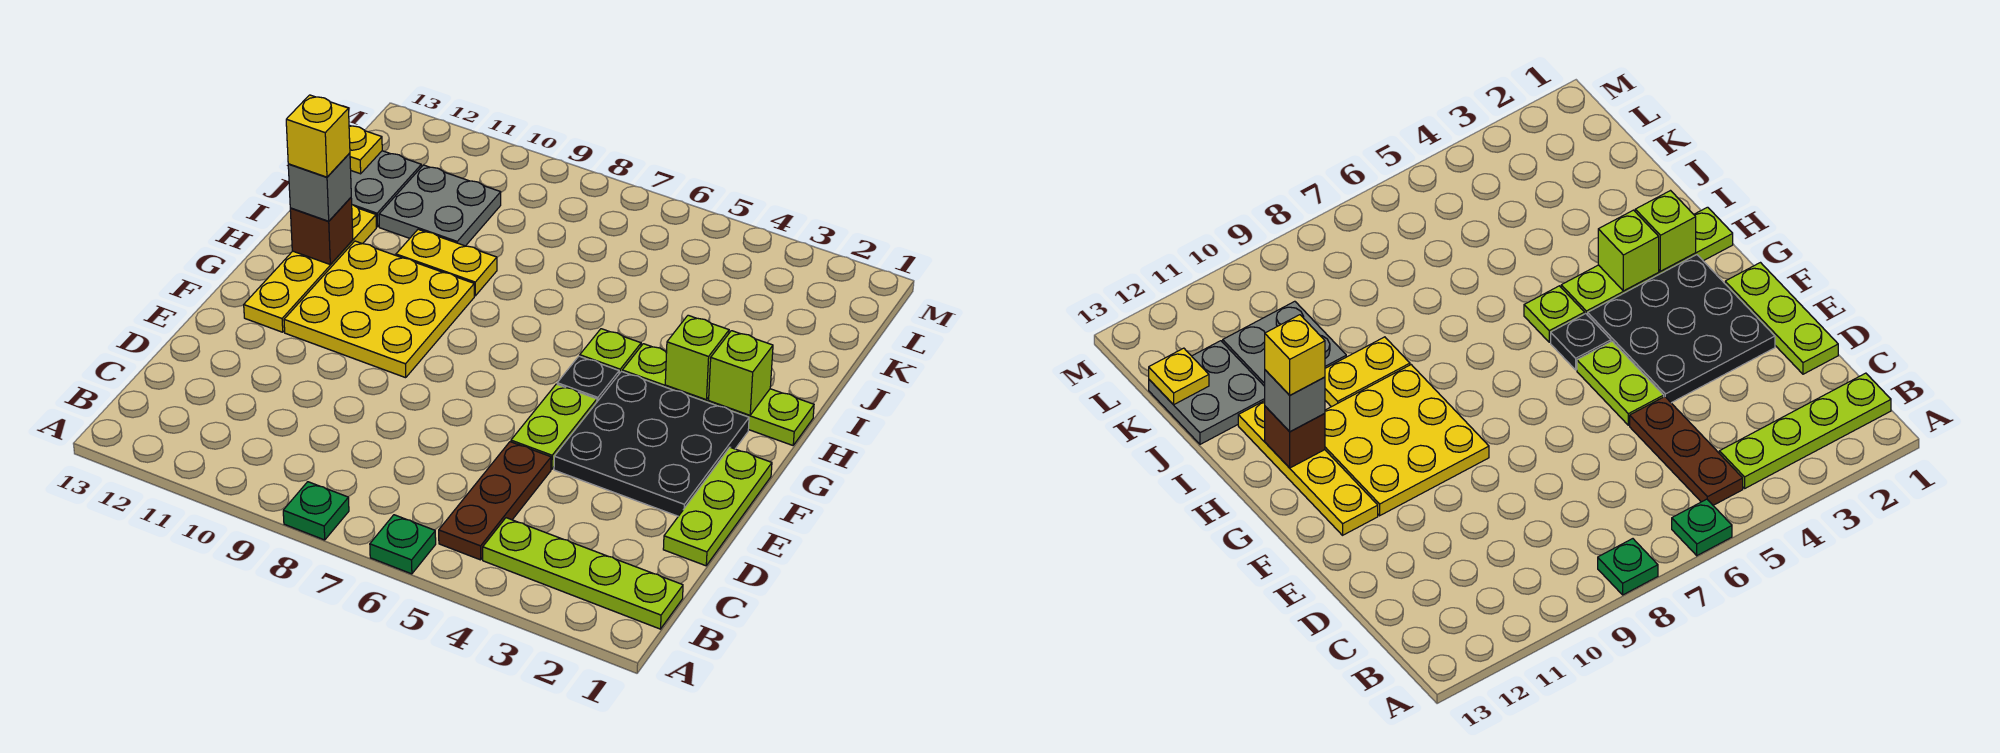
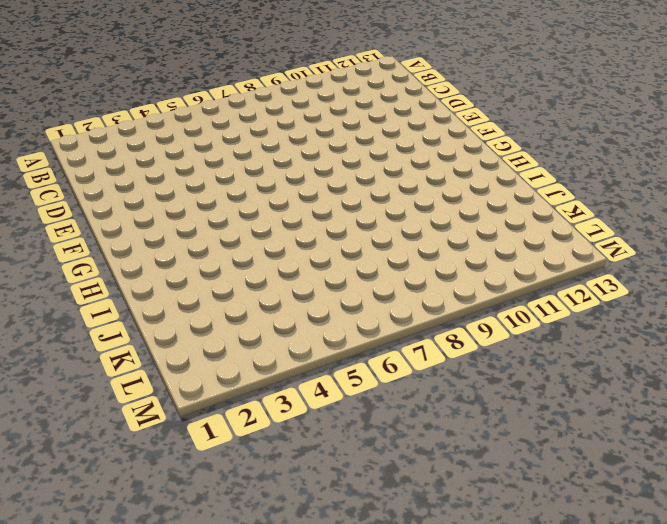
none -> green plate A6 level 1
none -> green plate A8 level 1
none -> lime plate B1:B4 level 1

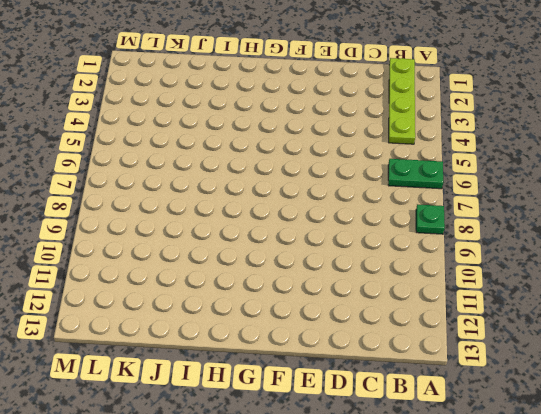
green plate A6:B6 level 1 -> green plate A6 level 1
none -> brown plate B5:D5 level 1
none -> lime plate D1:F1 level 1
none -> black plate E2:G4 level 1

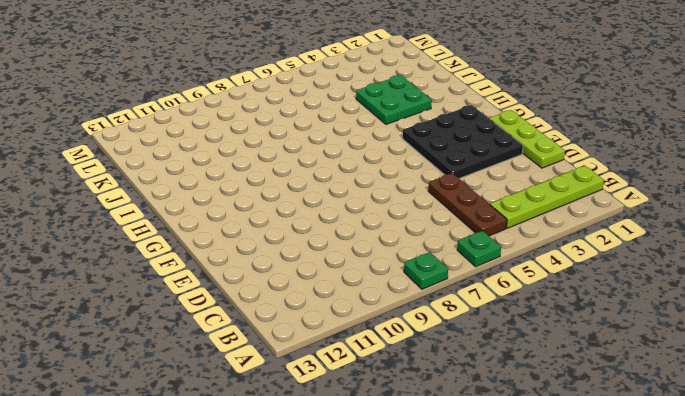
green plate I3:J4 level 1 -> none
none -> lime plate E5:F5 level 1
none -> yellow plate F9:H11 level 1
none -> yellow plate F12:I12 level 1

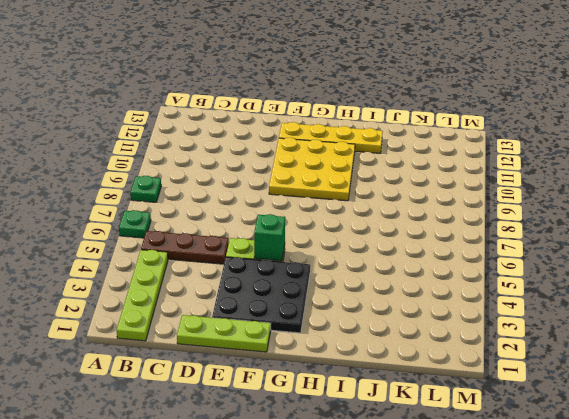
green brick F5 level 2 -> none
none -> black plate G5 level 1
none -> lime plate H1:H4 level 1
none -> lime plate H5 level 1

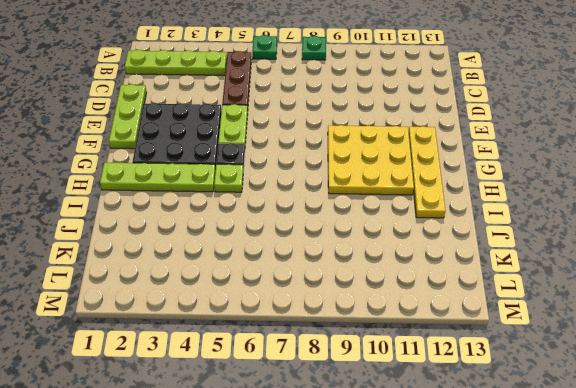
none -> yellow plate I9:I10 level 1
none -> grey plate J10:K11 level 1
none -> grey plate J12:K13 level 1

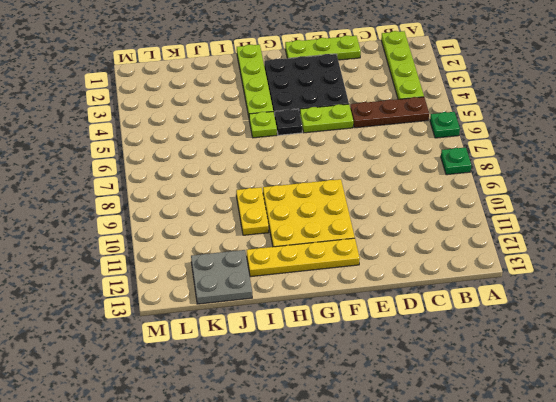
none -> grey plate J10:K11 level 1
none -> lime brick H2 level 2
none -> lime brick H3 level 2

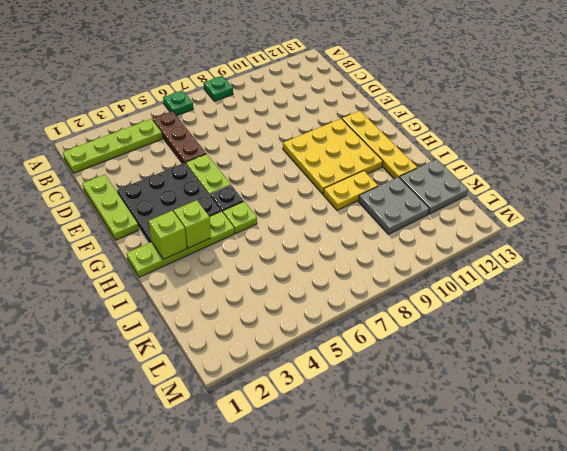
none -> brown brick H12 level 2
none -> yellow plate K13 level 2
none -> grey brick H12 level 3

